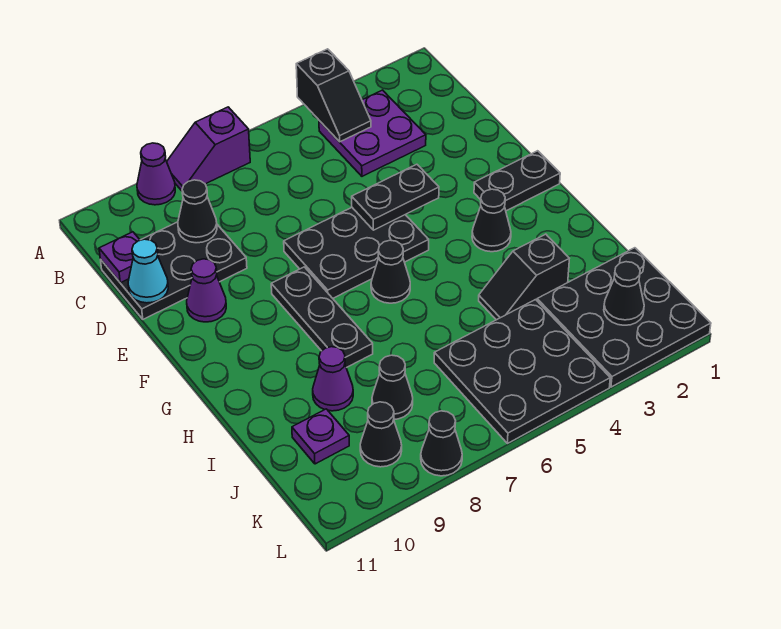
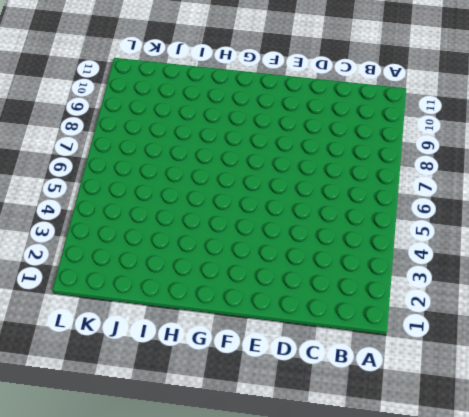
none -> purple slope A7:A8 level 1 top 7
none -> purple cone A9 level 1
none -> purple plate B3:C4 level 1

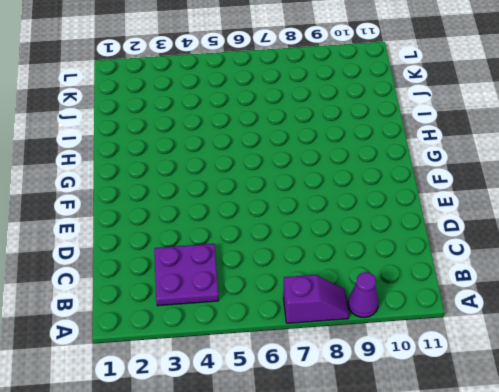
none -> black plate C9:D11 level 1
none -> black plate E5:F7 level 1
none -> purple cone E10 level 1

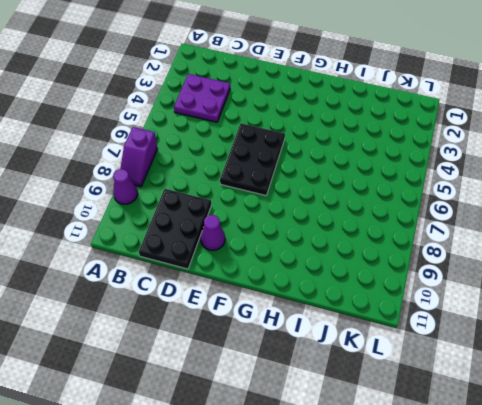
none -> black plate F1:F2 level 1
none -> black plate F8:H8 level 1
none -> black cone G3 level 1

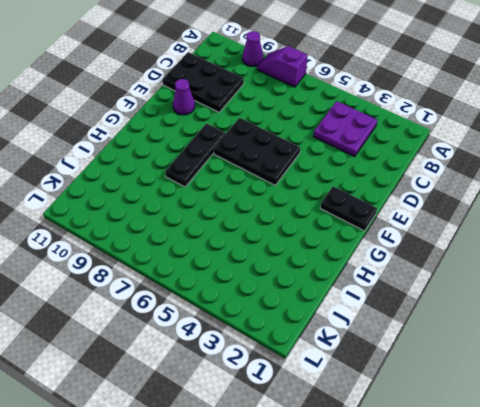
none -> black cone G3 level 1
none -> black cone G6 level 1
none -> black slope I3:I4 level 1 top 3

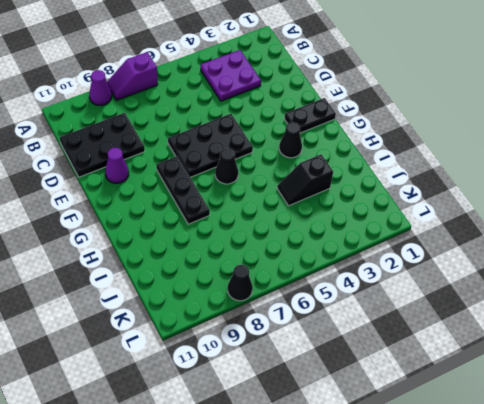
none -> purple cone I9 level 1
none -> black plate J1:L3 level 1
none -> black plate J4:L6 level 1

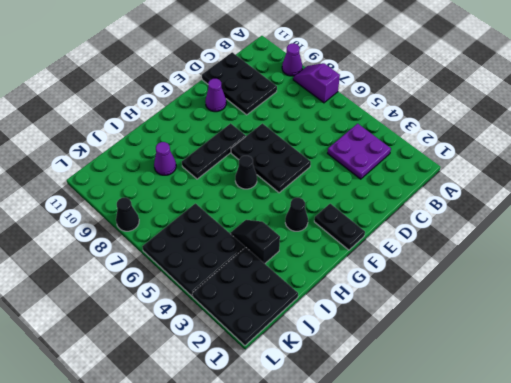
none -> black cone J8 level 1
none -> purple plate J10 level 1
none -> black cone K9 level 1

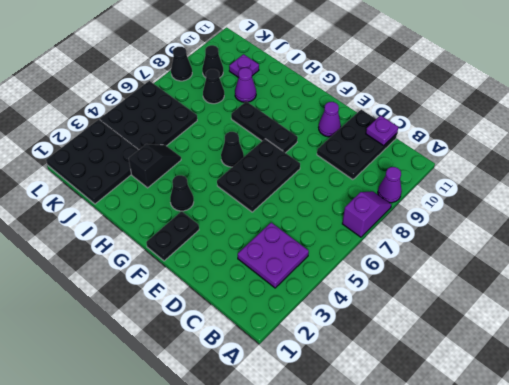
none -> black slope A4:B4 level 2 top A
none -> black cone C9 level 2
none -> cyan cone D11 level 2

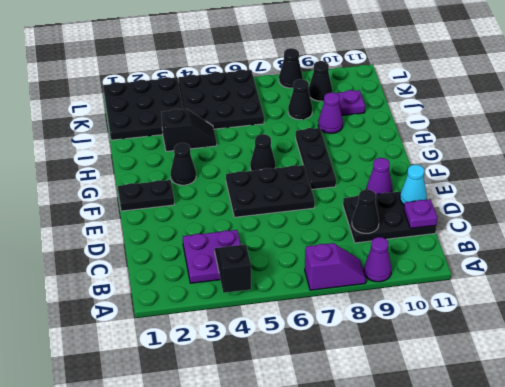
none -> black plate E4:E5 level 2
none -> black cone K2 level 2

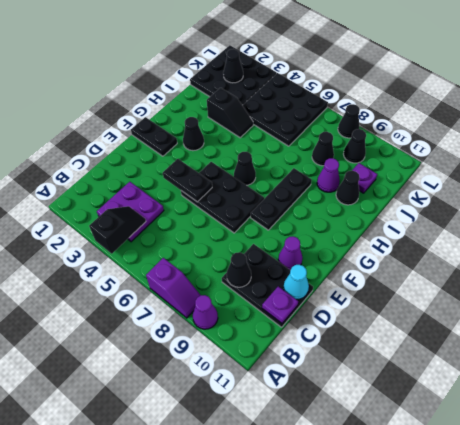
black cone I10 level 1 -> none

